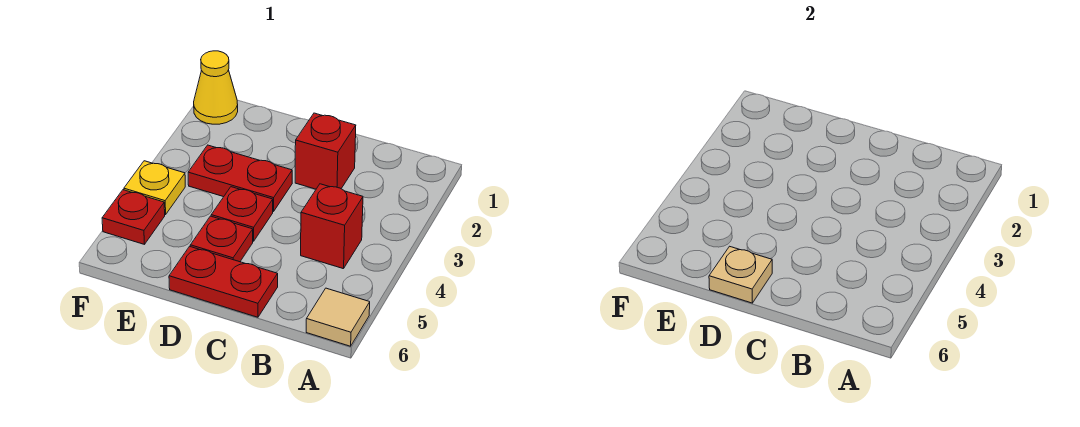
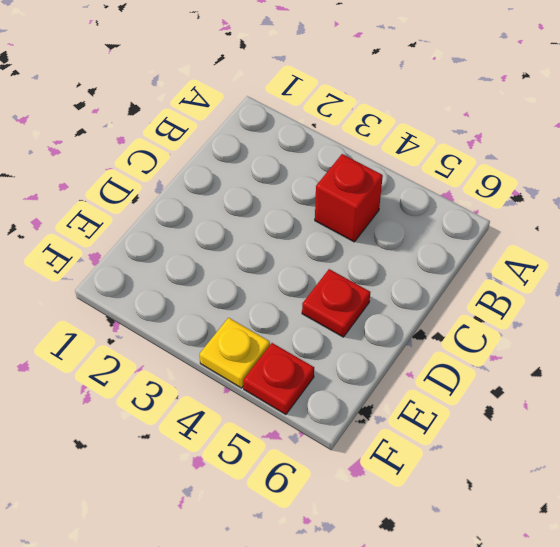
none -> tan tile A6 level 1
none -> red brick C2 level 1

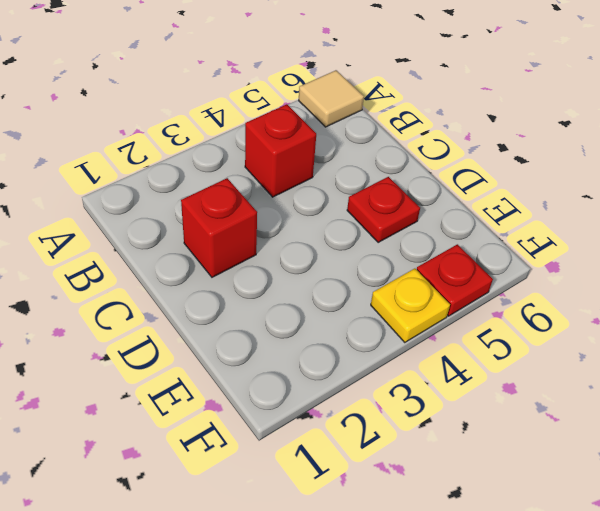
none -> red plate C6:D6 level 1
none -> red plate D3:E3 level 1

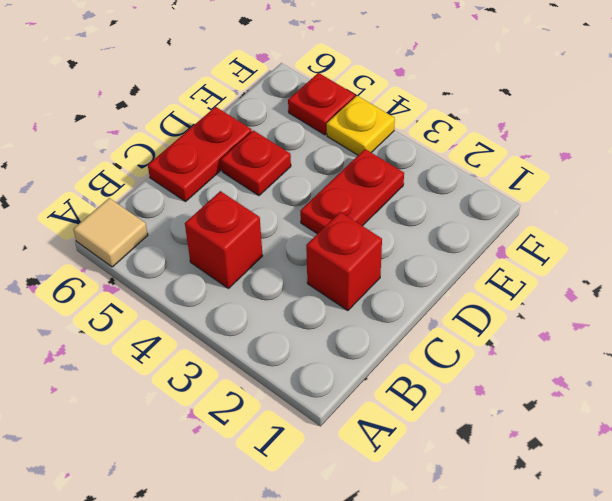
none -> red plate D4 level 1
none -> yellow cone F1 level 1

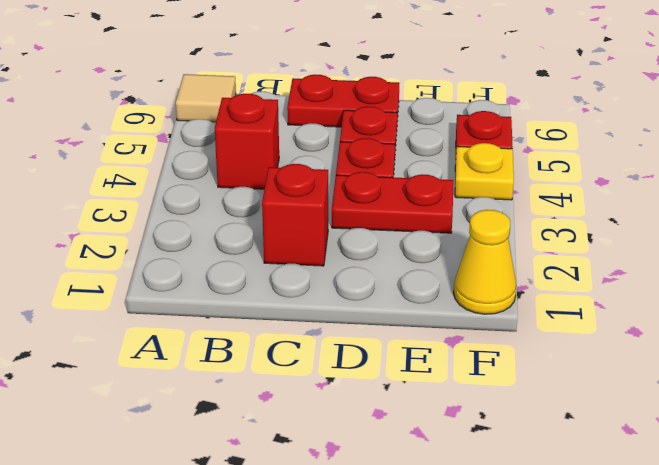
none -> tan plate D6 level 2

